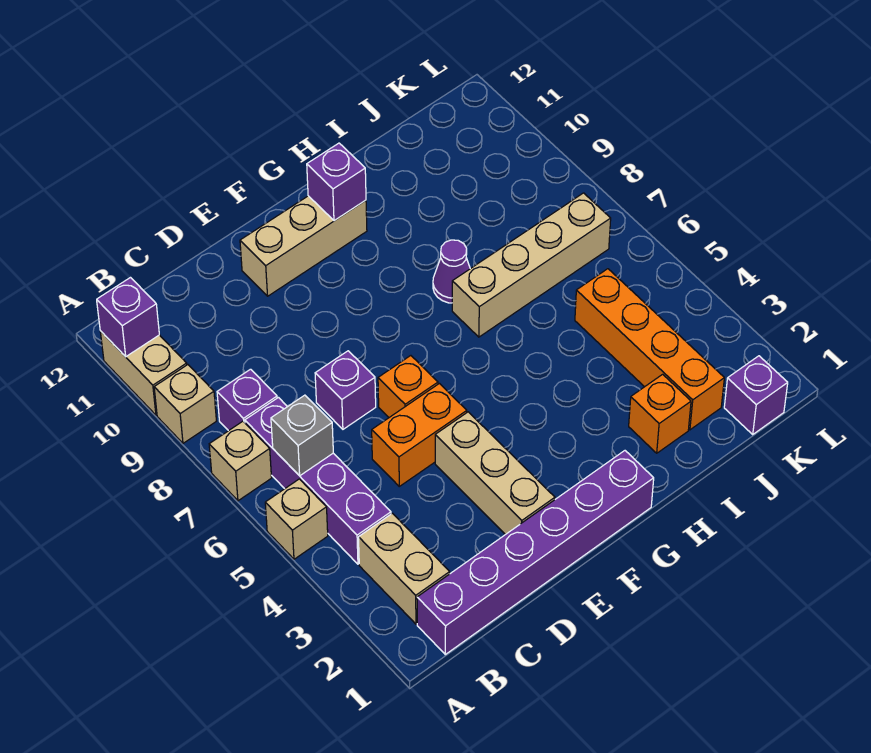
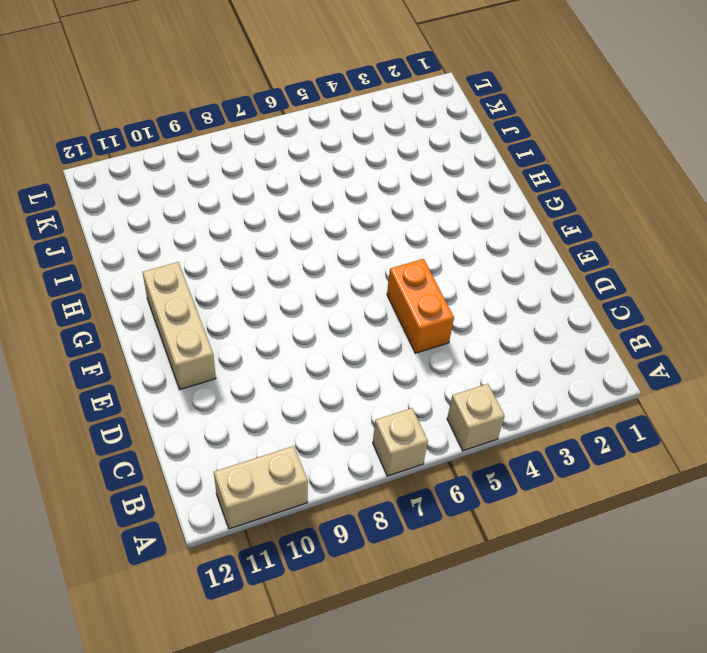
none -> tan brick A9 level 1
none -> purple brick B1:G1 level 1
none -> tan brick B2:B3 level 1

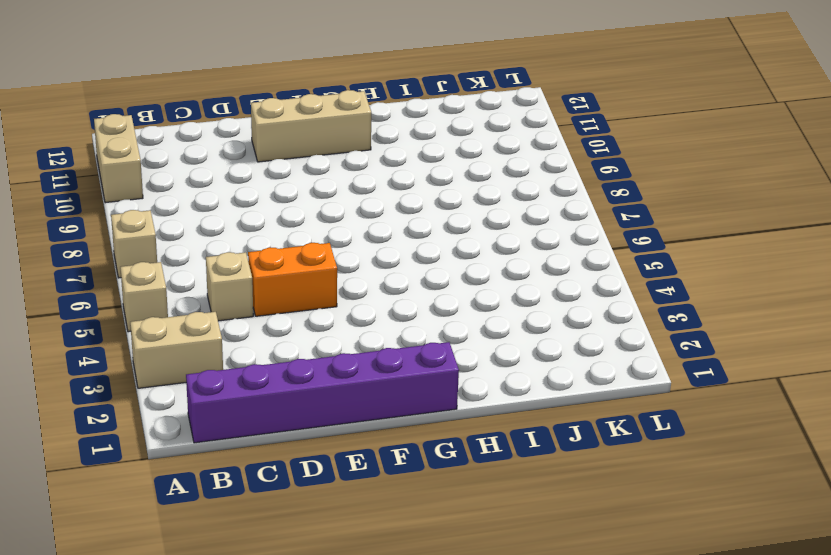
tan brick A3:B3 level 1 -> tan brick B2:B3 level 1
tan brick C5 level 1 -> tan brick A9 level 1
none -> purple brick B4:B7 level 1
none -> purple brick B8 level 1
none -> purple brick D7 level 1

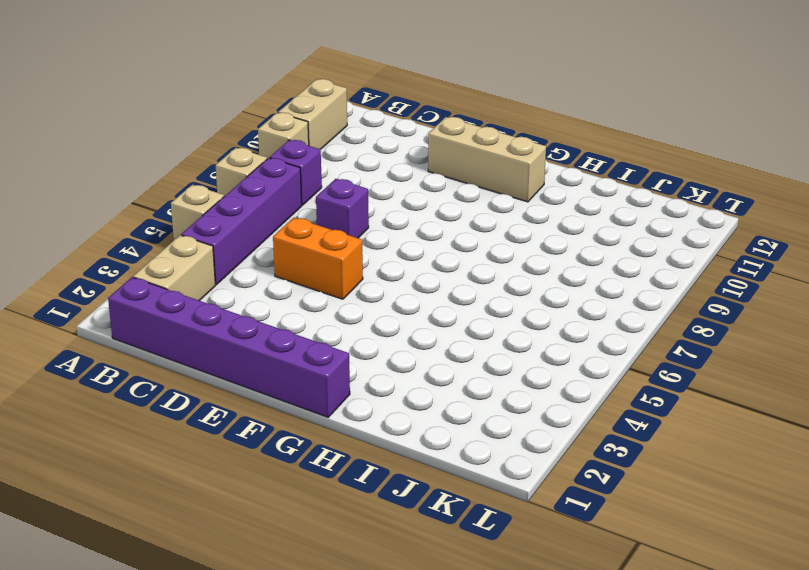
none -> tan brick E2:E4 level 1
none -> orange brick E6 level 1
none -> tan brick H7:K7 level 1

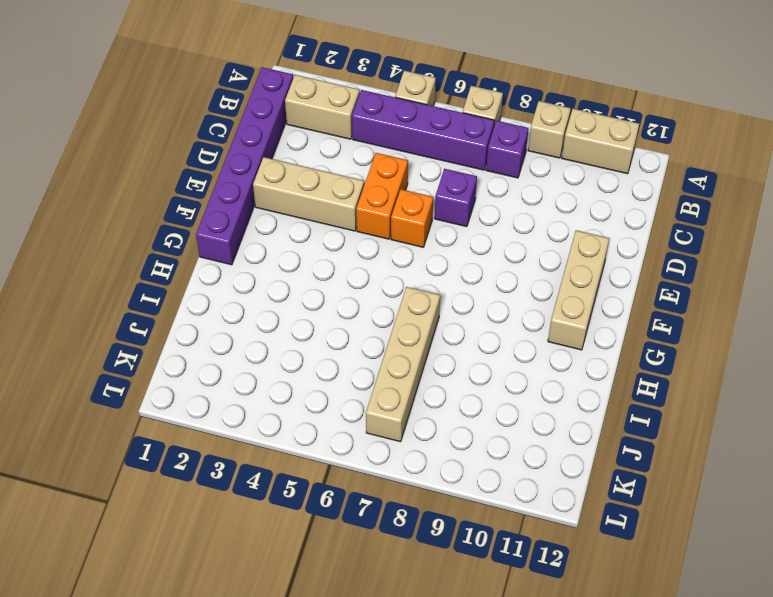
none -> purple cone H8 level 1
none -> orange brick I2 level 1
none -> orange brick J2:J5 level 1

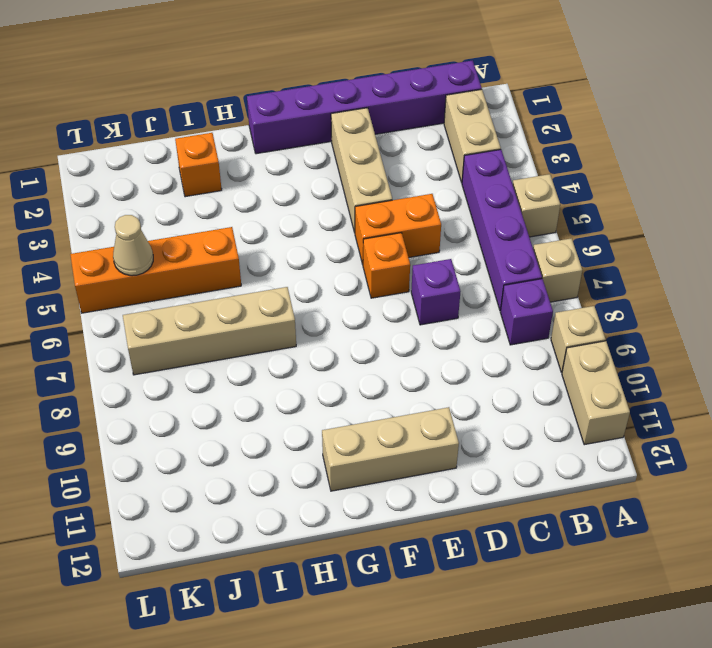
orange brick I5:L5 level 1 -> orange brick J2:J5 level 1
tan cone K5 level 2 -> none
none -> purple cone H8 level 1
none -> purple brick K1 level 1
none -> purple brick A11 level 2

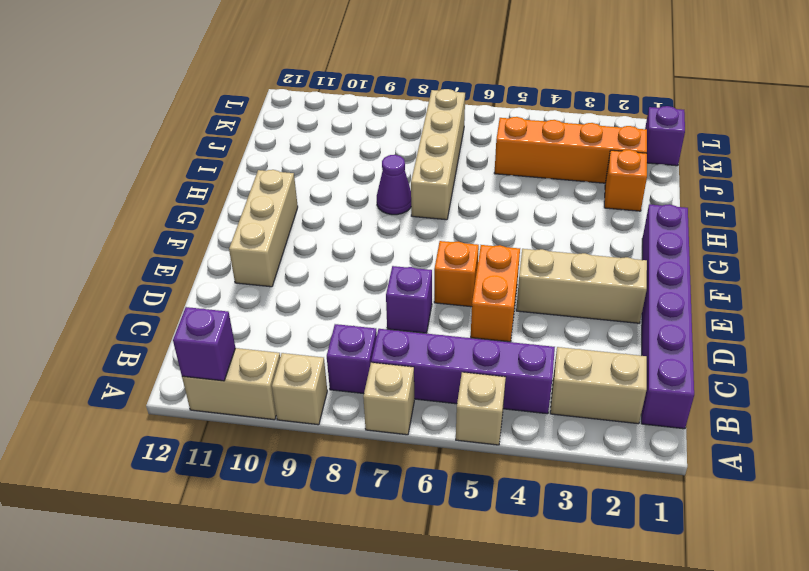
none -> grey brick B6 level 2
none -> purple brick G11 level 2

